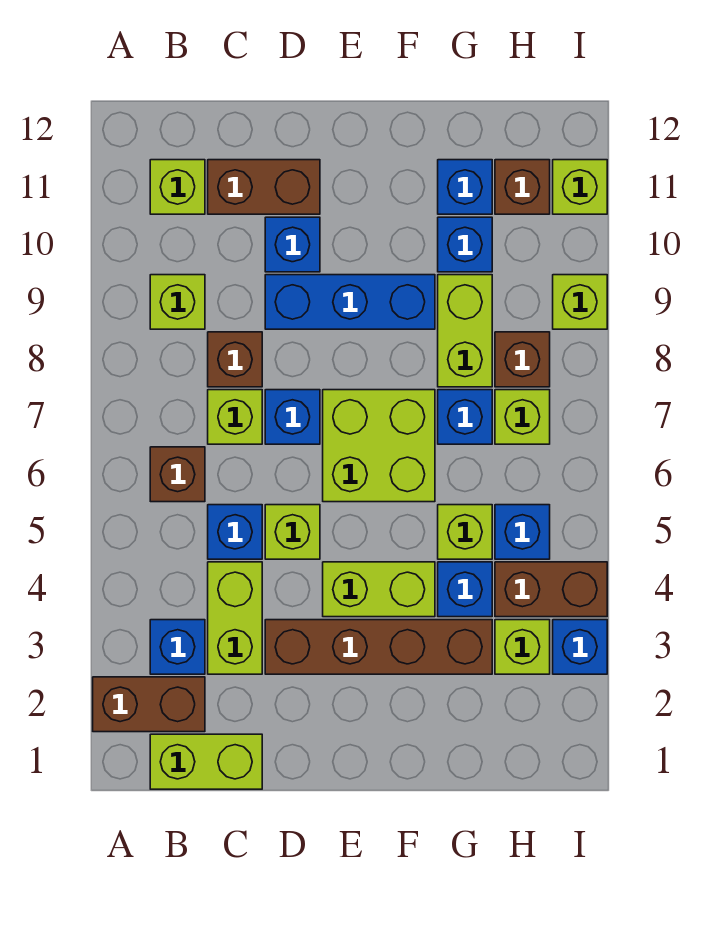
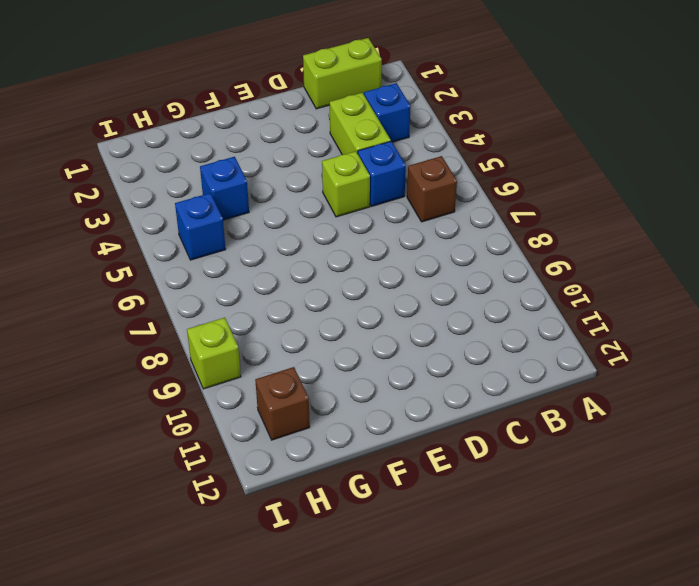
none -> brown brick A2:B2 level 1
none -> lime brick B9 level 1
none -> lime brick B11 level 1
none -> lime brick C7 level 1

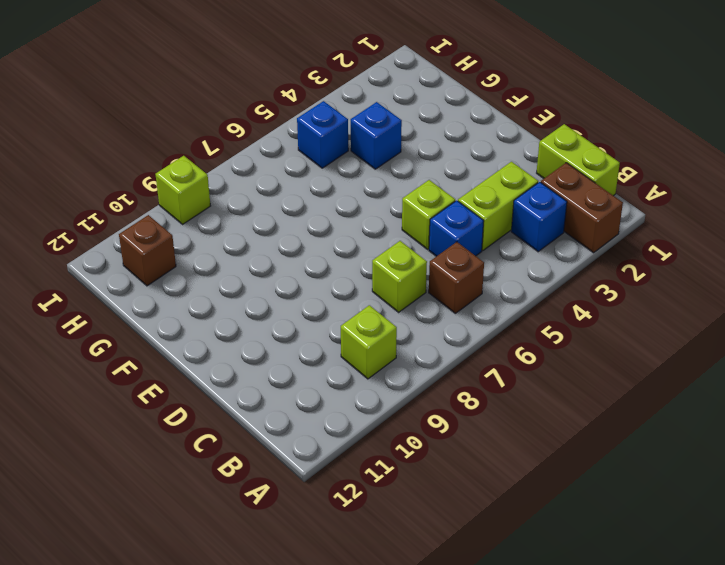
none -> lime brick B11 level 1
none -> brown brick C8 level 1
none -> brown brick C11:D11 level 1
none -> brown brick D3:G3 level 1

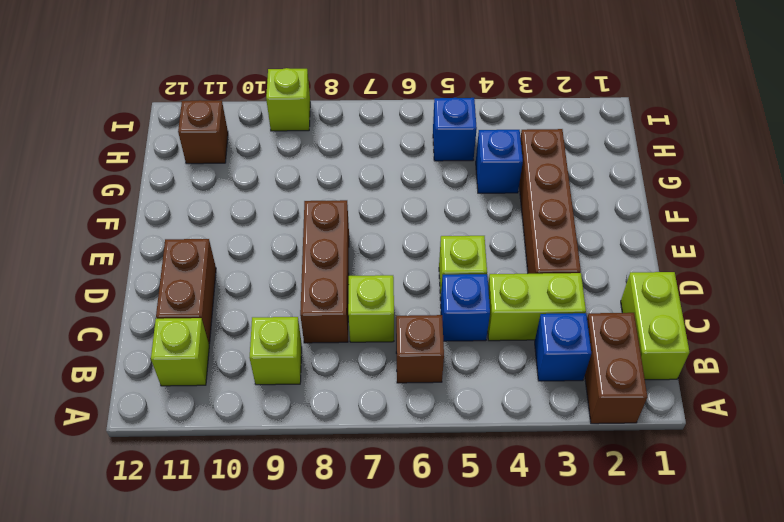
brown brick C8:E8 level 1 -> brown brick C8 level 1
none -> blue brick D7 level 1
none -> blue brick D9:F9 level 1
none -> blue brick D10 level 1
none -> lime brick E4:F4 level 1

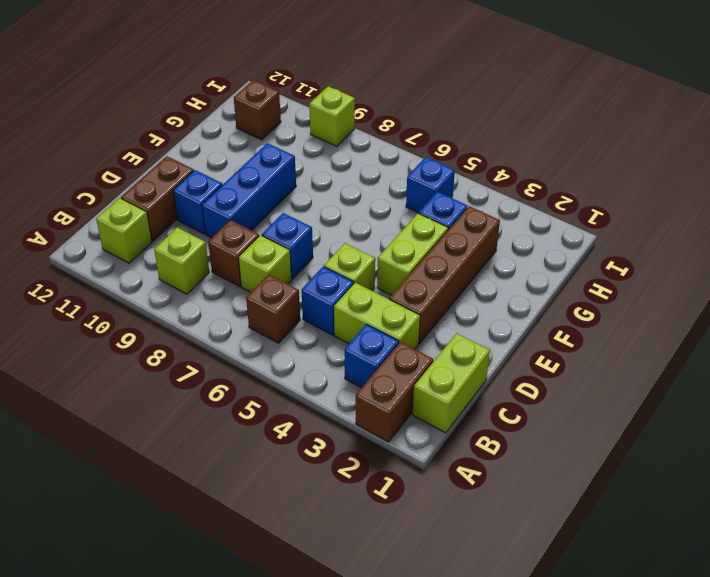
none -> lime brick E6:F7 level 1
none -> lime brick G5 level 1
none -> blue brick G7 level 1
none -> lime brick G8:G9 level 1

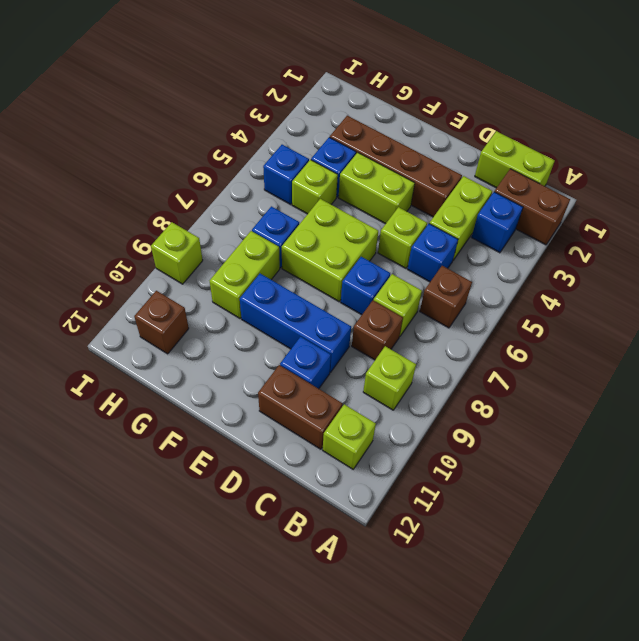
none -> blue brick G10 level 1
none -> blue brick G11 level 1
none -> lime brick H3 level 1
none -> brown brick H4:I4 level 1

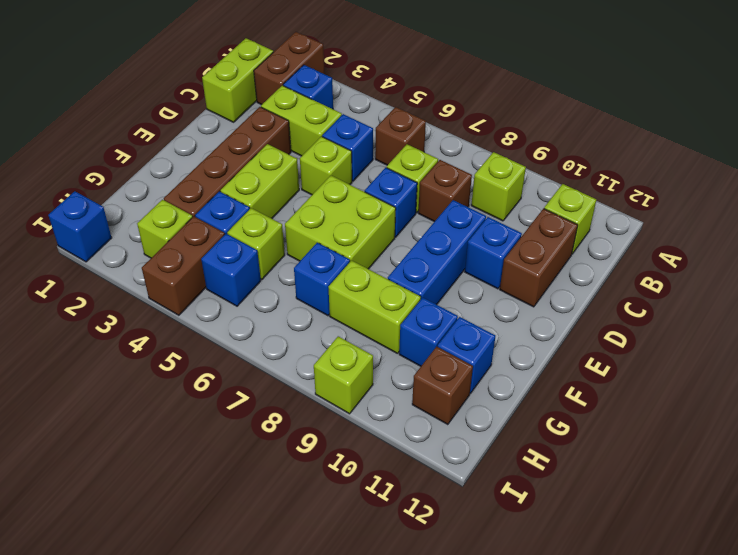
blue brick I1 level 1 -> blue brick I3 level 1
none -> lime brick H7 level 1
none -> brown brick H8 level 1
none -> lime brick I11 level 1

